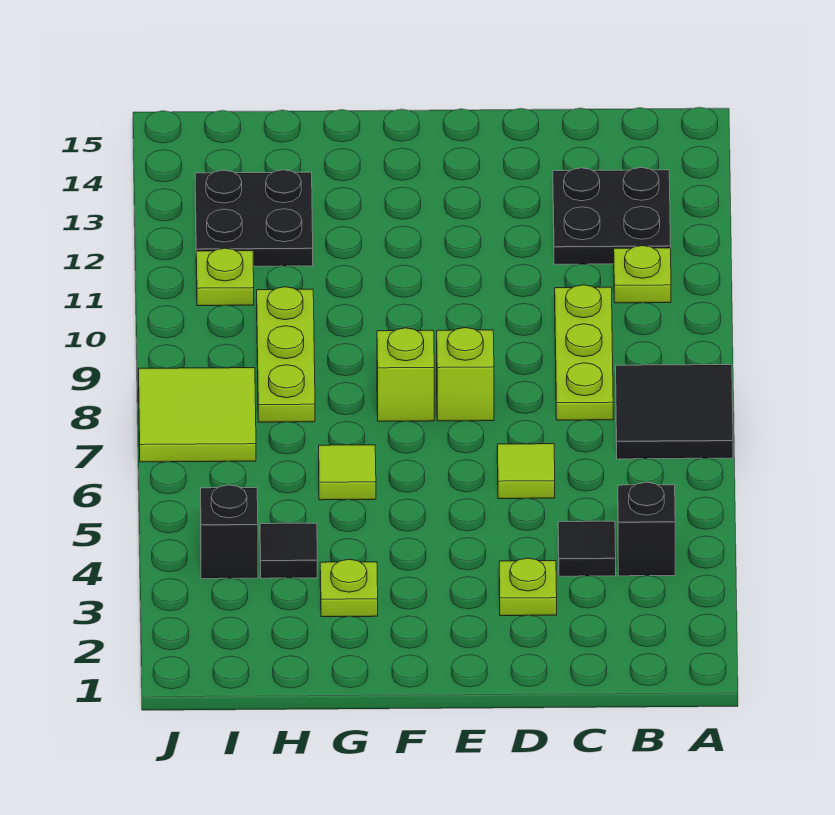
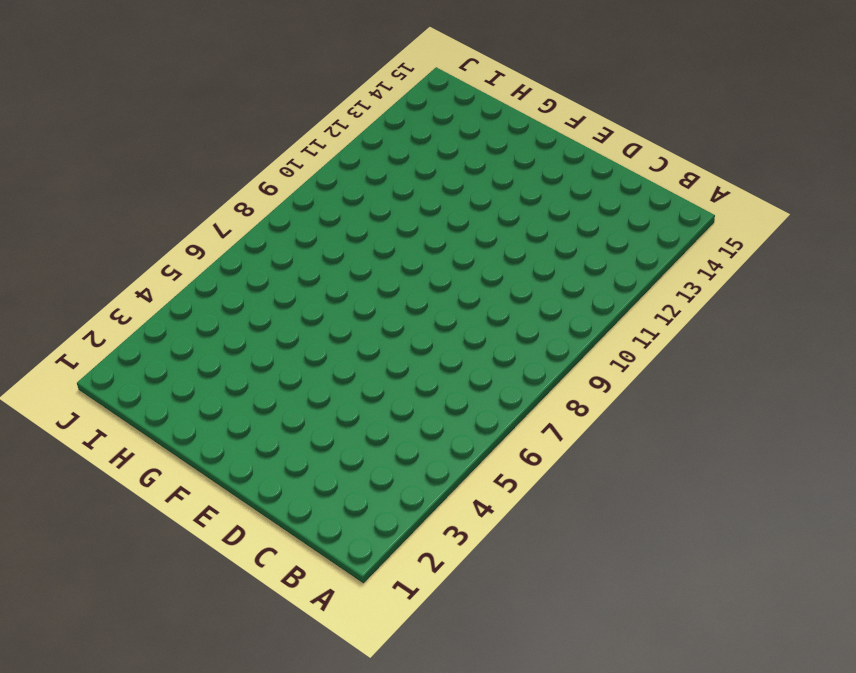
none -> black tile A7:B8 level 1
none -> black brick B4 level 1
none -> lime plate B11 level 1

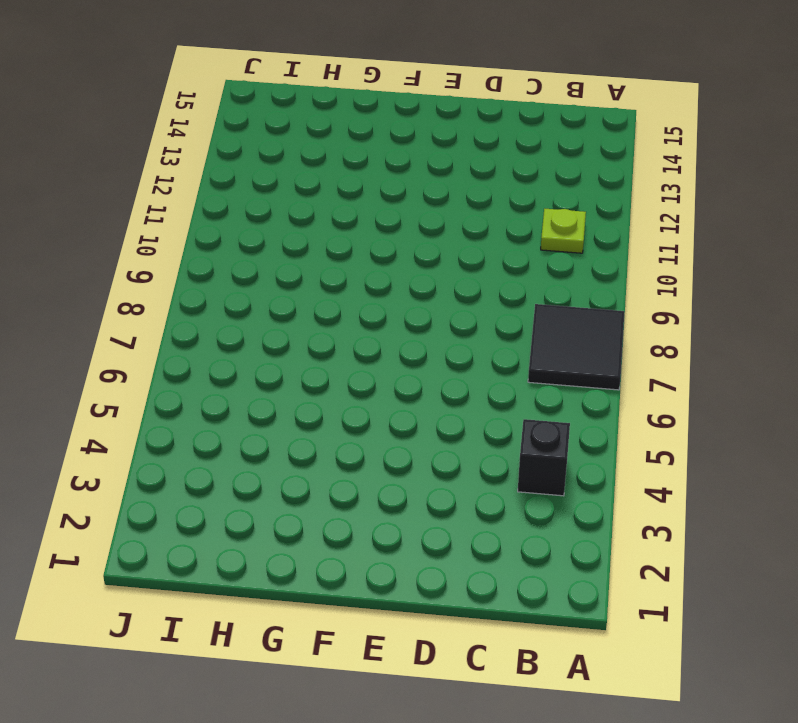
none -> black plate B12:C13 level 1
none -> black tile C4 level 1
none -> lime plate C8:C10 level 1

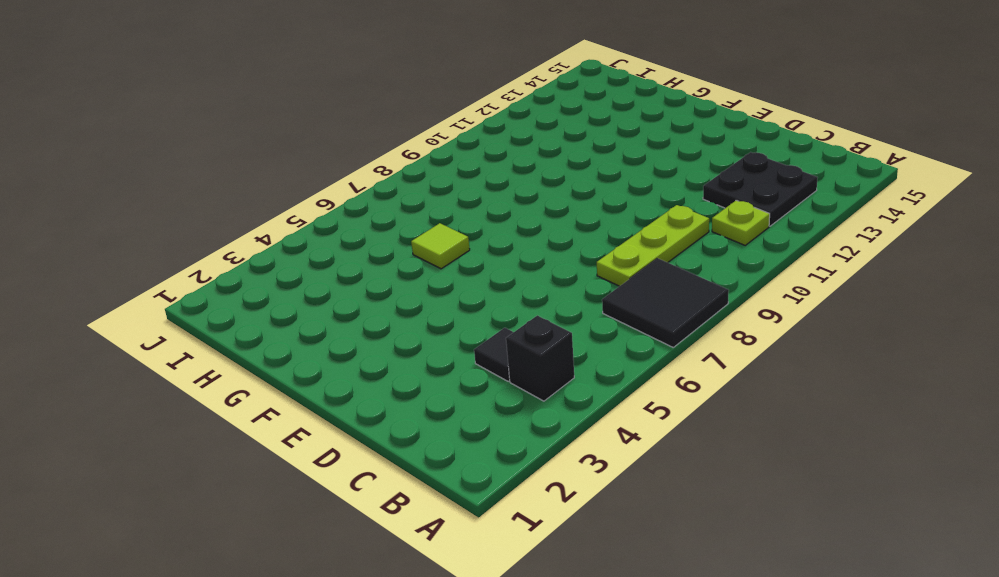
none -> lime plate D3 level 1
none -> lime tile D6 level 1
none -> lime brick E8 level 1

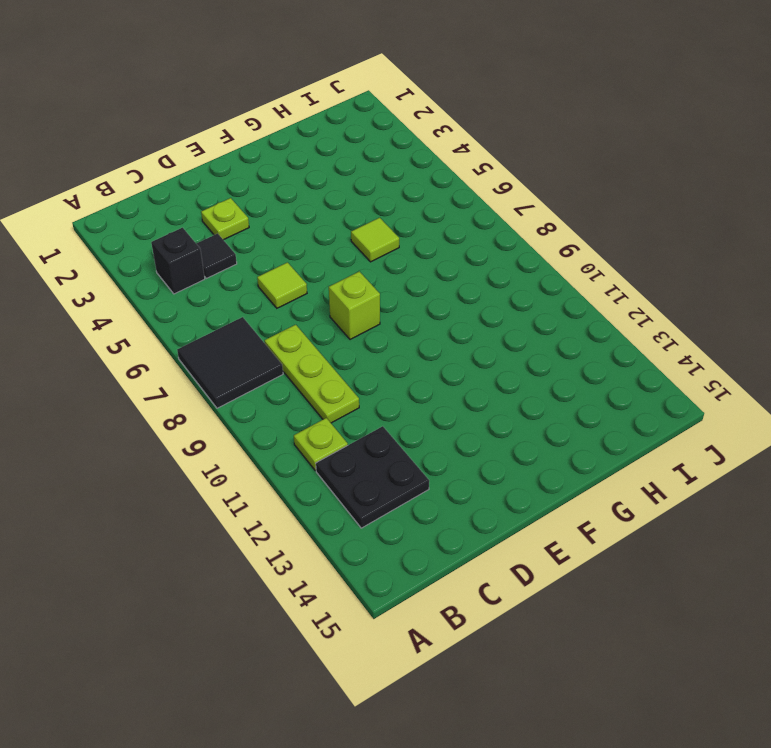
none -> lime brick F8 level 1
none -> lime plate G3 level 1
none -> black tile H4 level 1

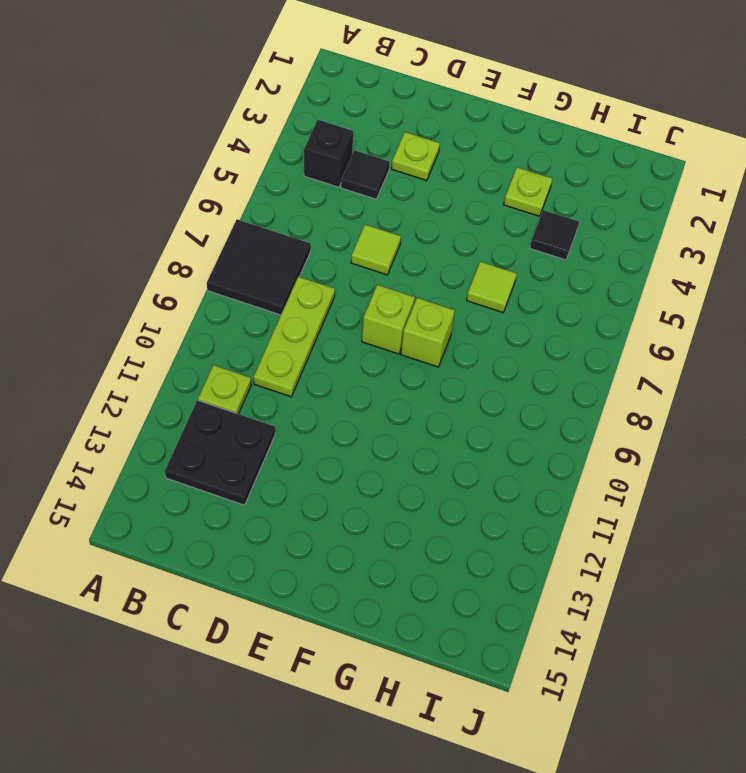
none -> lime plate H8:H10 level 1
none -> black plate H12:I13 level 1
none -> black brick I4 level 1

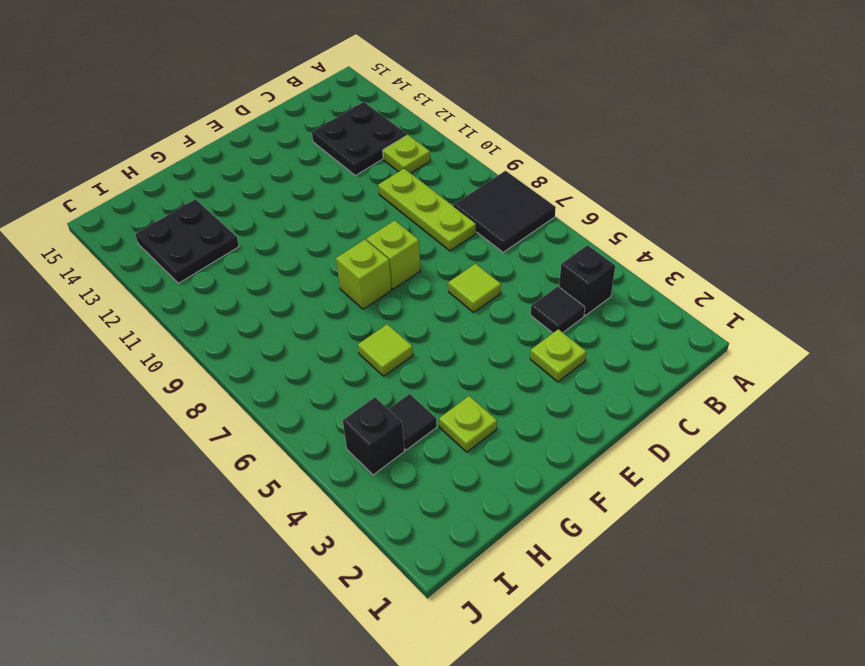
none -> lime plate H8:H10 level 1
none -> lime tile I7:J8 level 1
none -> lime plate I11 level 1

